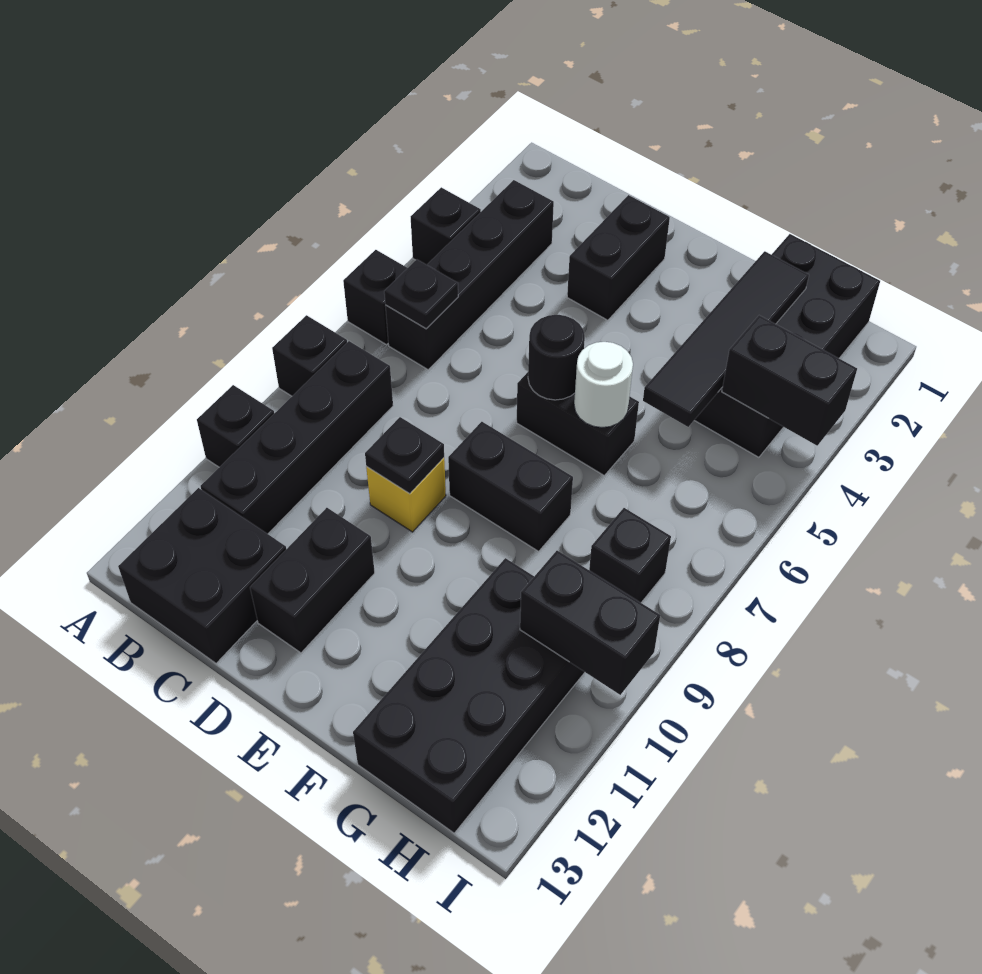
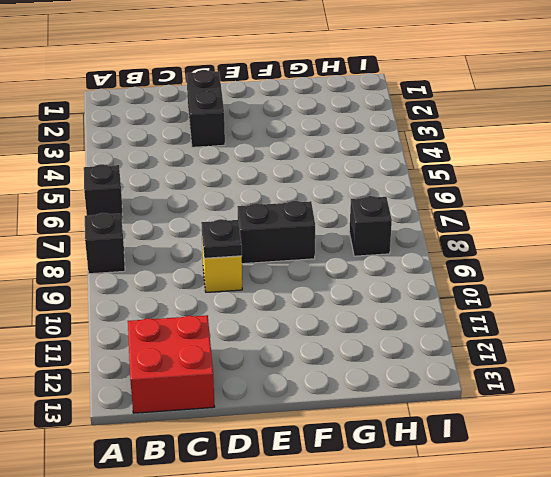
red brick B12:C13 level 1 -> black brick B12:C13 level 1
none -> black brick A4 level 1
none -> black brick A10 level 1
none -> black brick B3:B6 level 1

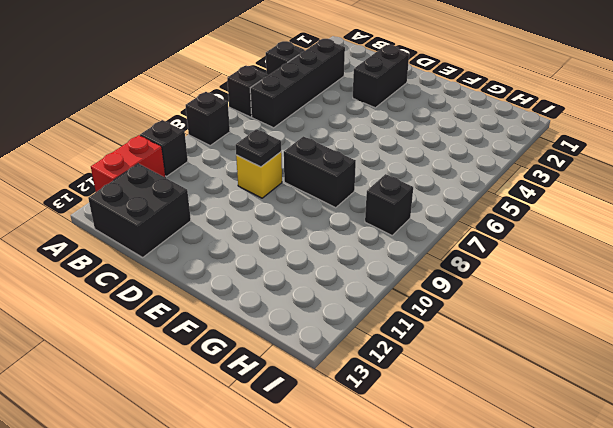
red brick A11:A12 level 1 -> none
none -> black brick B8:B11 level 1
none -> black brick D11:D12 level 1
none -> black brick E6:F6 level 1

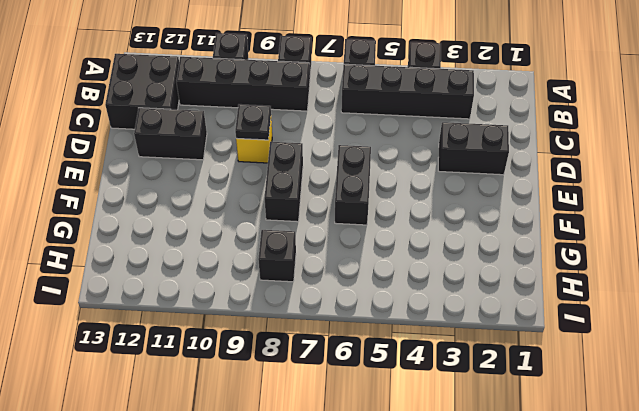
none -> black brick G1:H4 level 1
none -> black brick G10:H13 level 1
none -> black plate B6 level 2

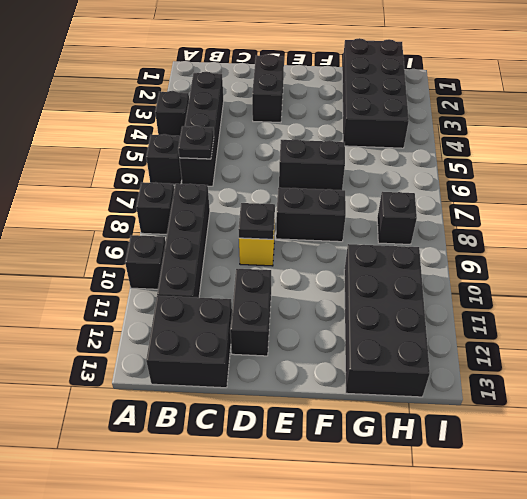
none -> black round brick E6 level 2
none -> white round brick F6 level 2
none -> black tile G2:G5 level 2

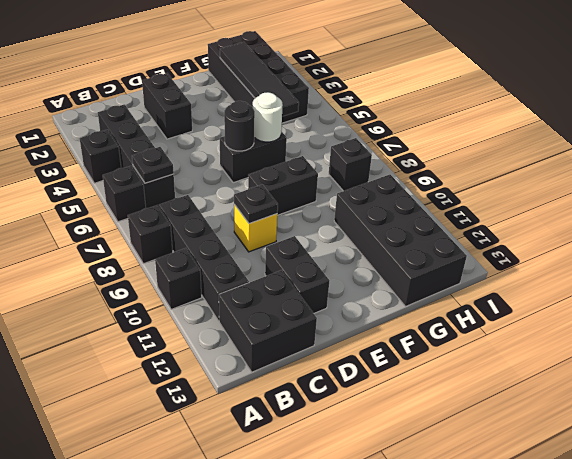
none -> black brick H4:I4 level 2
none -> black brick H10:I10 level 2

